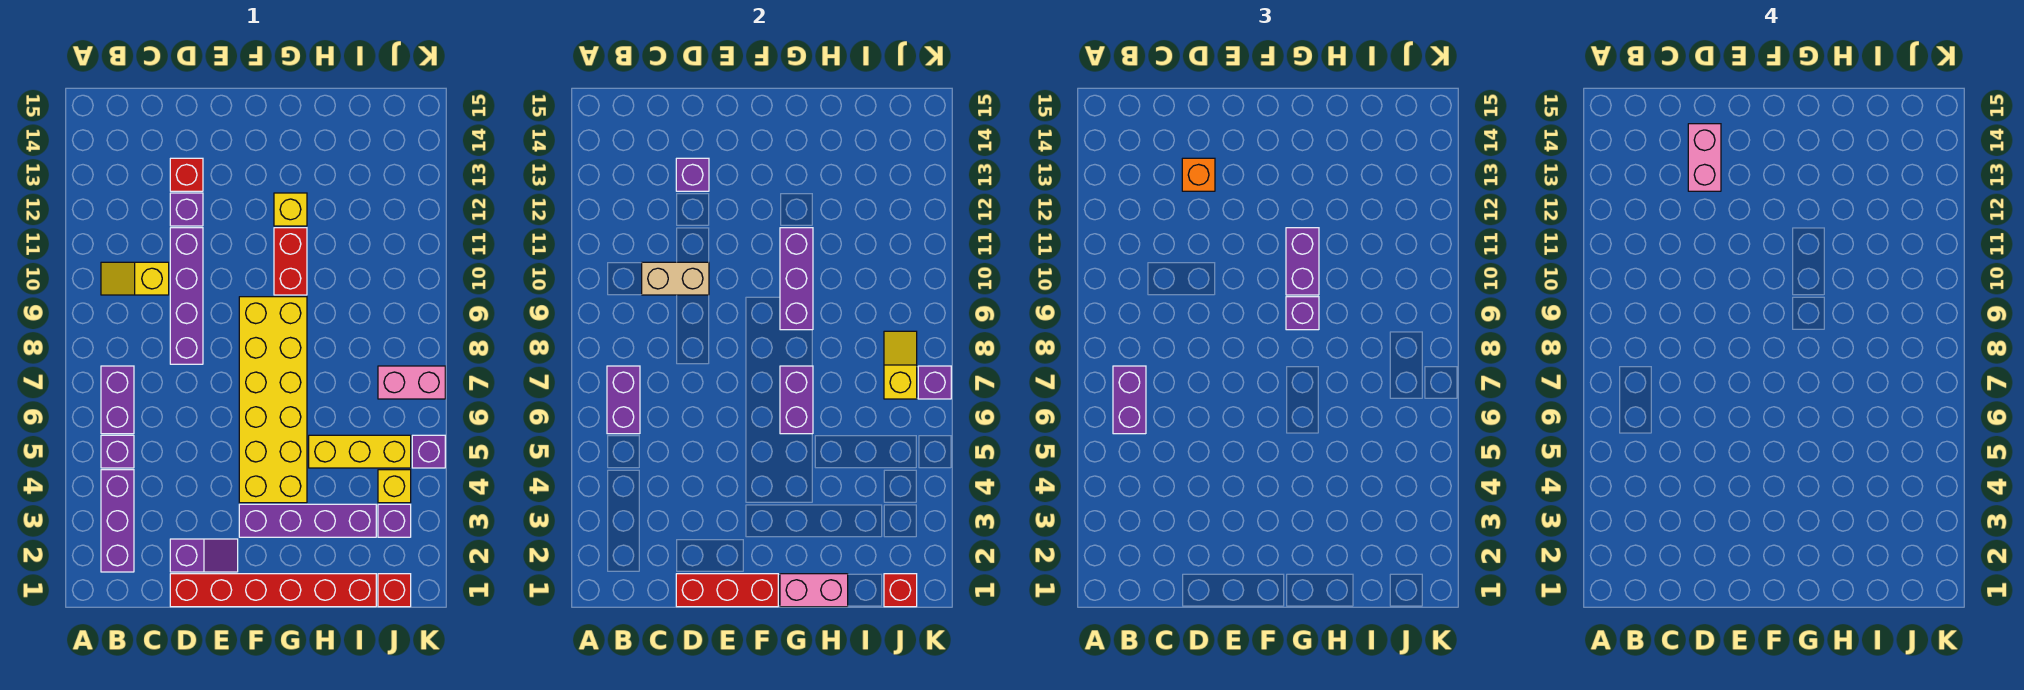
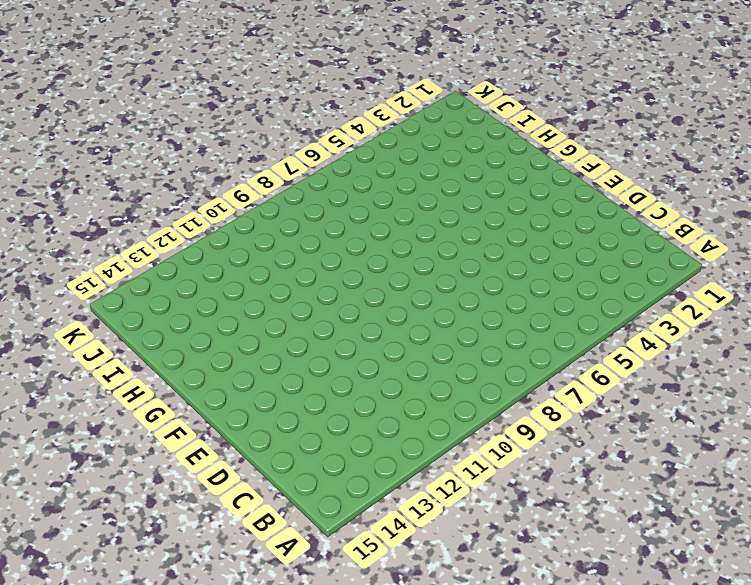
none -> purple brick B2:B4 level 1
none -> purple brick B5 level 1
none -> purple brick B6:B7 level 1
none -> yellow slope B10:C10 level 1 top C

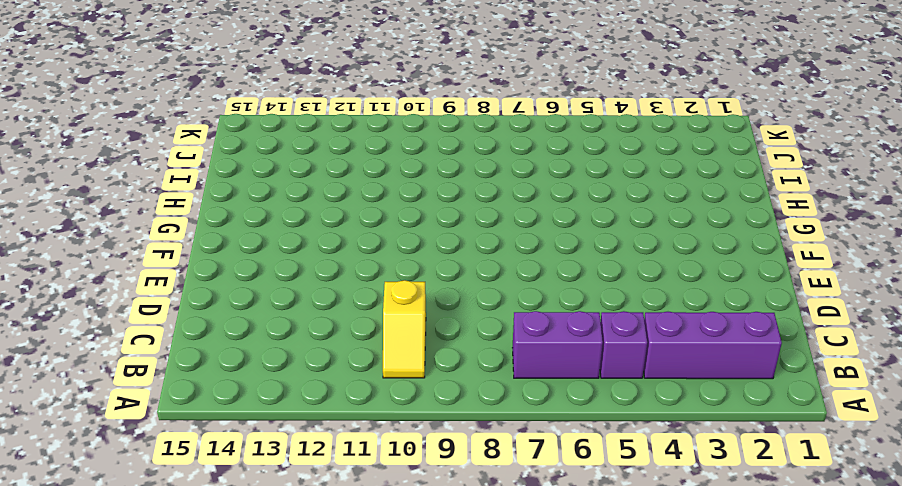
none -> red brick D1:I1 level 1
none -> purple slope D2:E2 level 1 top D
none -> purple brick D8:D11 level 1
none -> purple brick D12 level 1

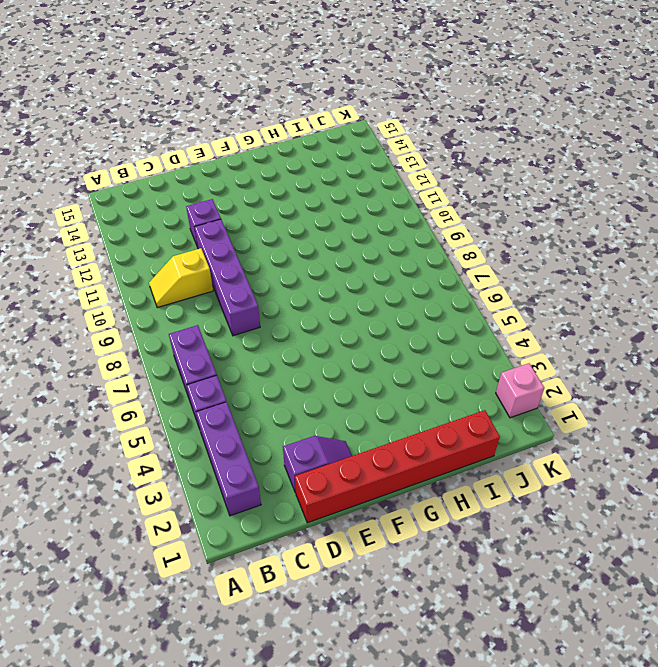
pink brick K2 level 1 -> none
none -> red brick D13 level 1
none -> purple brick F3:I3 level 1
none -> yellow brick F4:G9 level 1
none -> red brick G10:G11 level 1

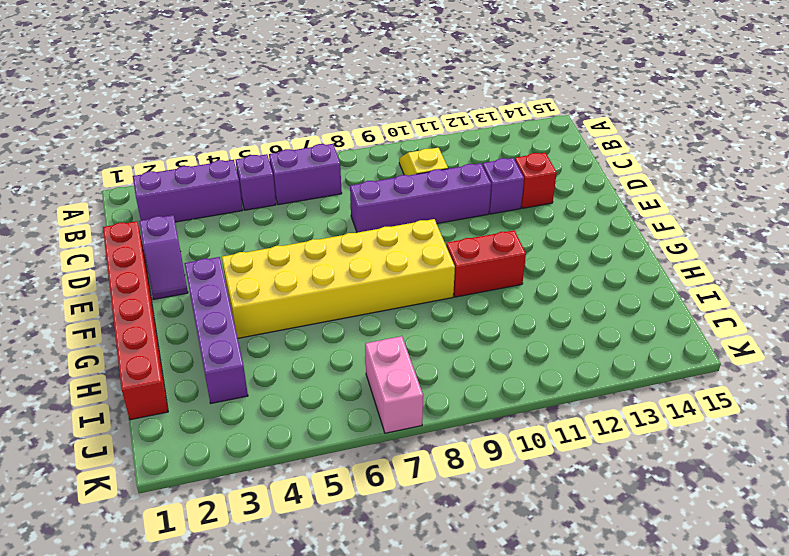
none -> yellow brick G12 level 1
none -> yellow brick H5:J5 level 1
none -> red brick J1 level 1
none -> purple brick J3 level 1

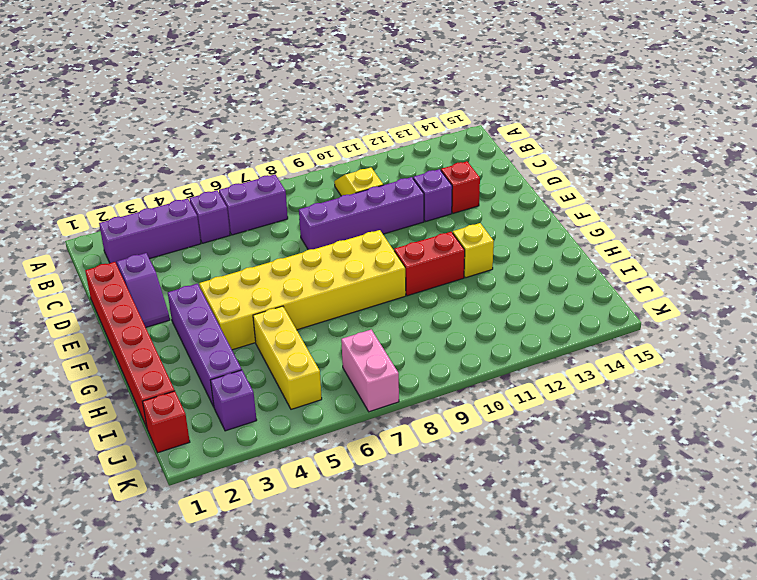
none -> yellow brick J4 level 1
none -> purple brick K5 level 1
none -> purple brick B6:B7 level 2
none -> tan brick C10:D10 level 2

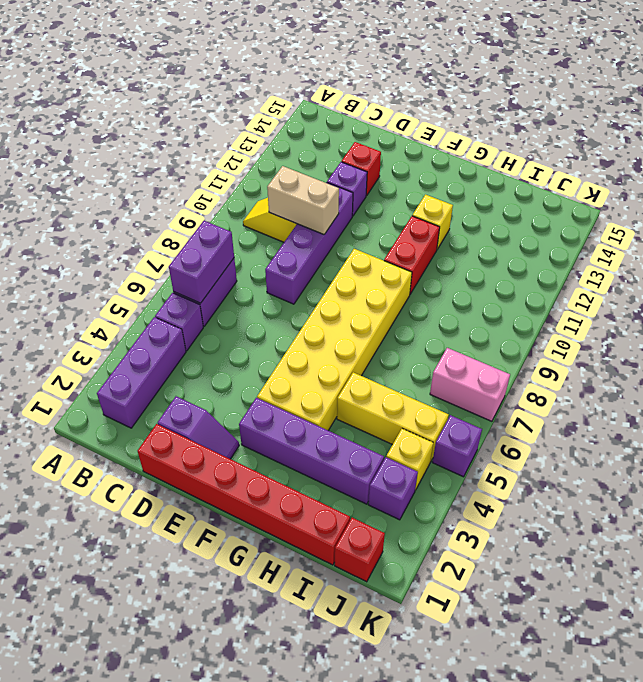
none -> red brick D1:F1 level 2
none -> purple brick D13 level 2
none -> pink brick G1:H1 level 2
none -> purple brick G6:G7 level 2

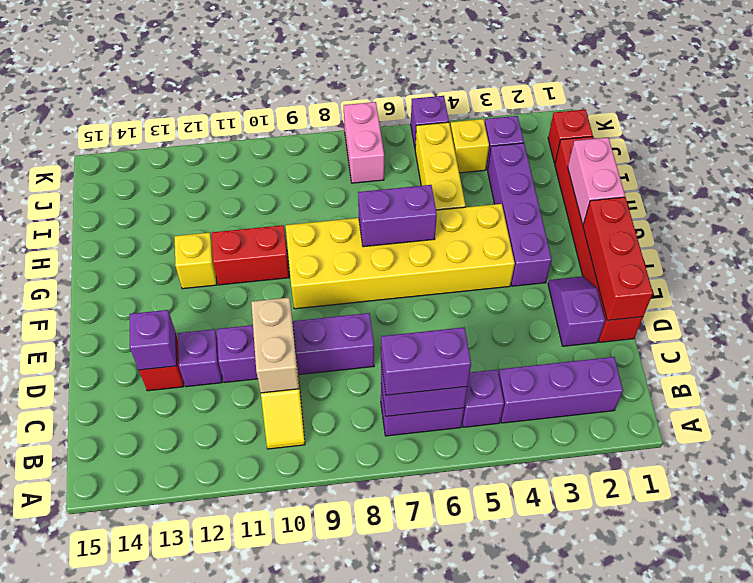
none -> purple brick G9:G11 level 2
none -> red brick J1 level 2
none -> yellow slope J7:J8 level 2 top 7
none -> purple brick K7 level 2

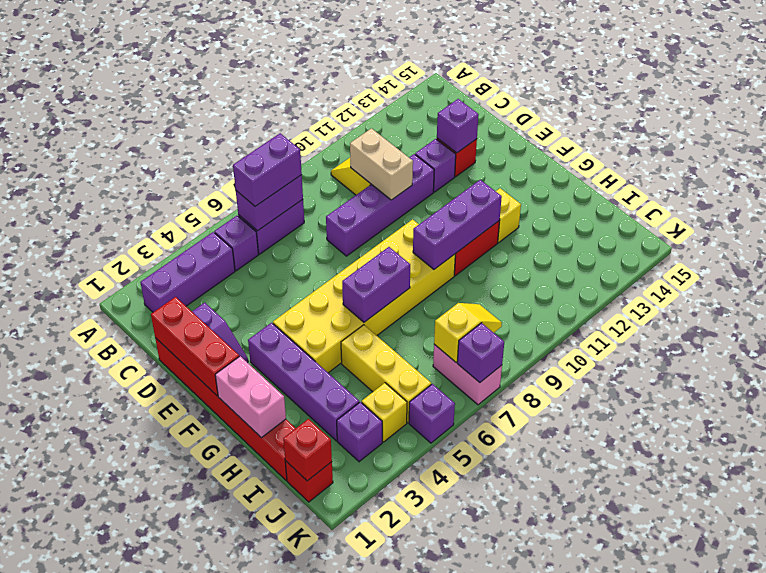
none -> orange brick D13 level 3
none -> purple brick G9 level 3
none -> purple brick G10:G11 level 3
none -> pink brick D13:D14 level 4

